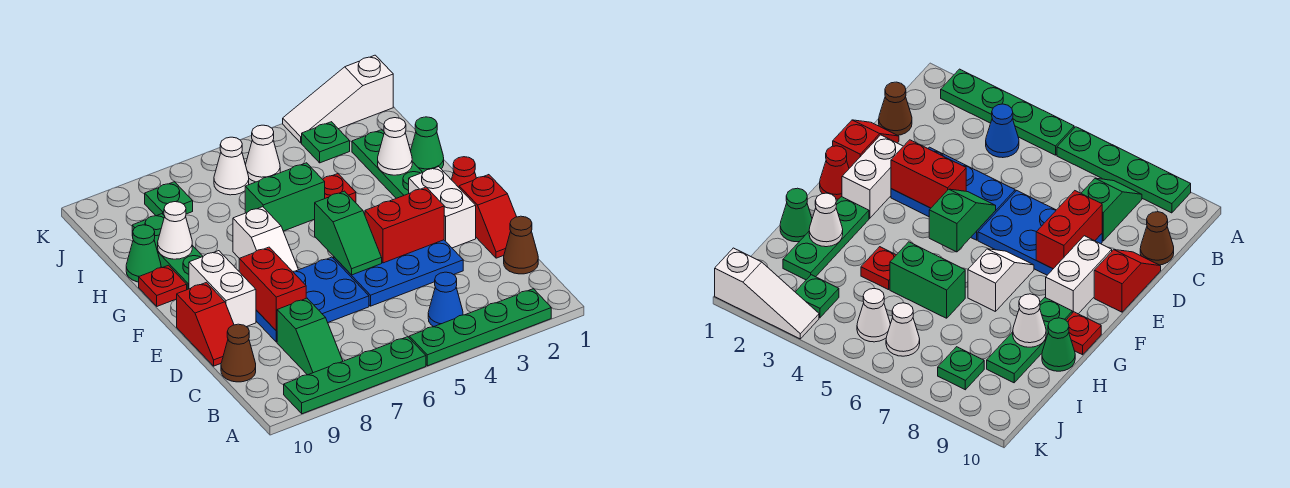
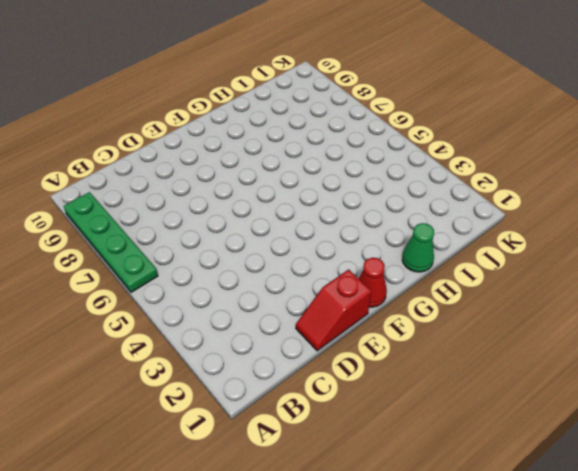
none -> green plate A2:A5 level 1
none -> blue cone B4 level 1
none -> green slope B8:C8 level 1 top C
none -> brown cone C1 level 1

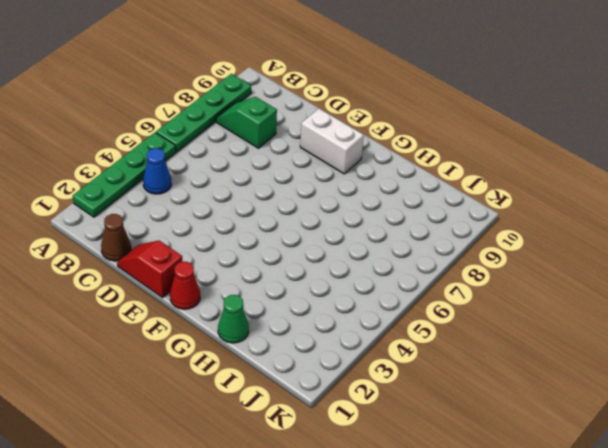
none -> brown cone C10 level 1
none -> blue plate D3:E5 level 1
none -> blue plate D6:E8 level 1
none -> red slope D10:E10 level 1 top E

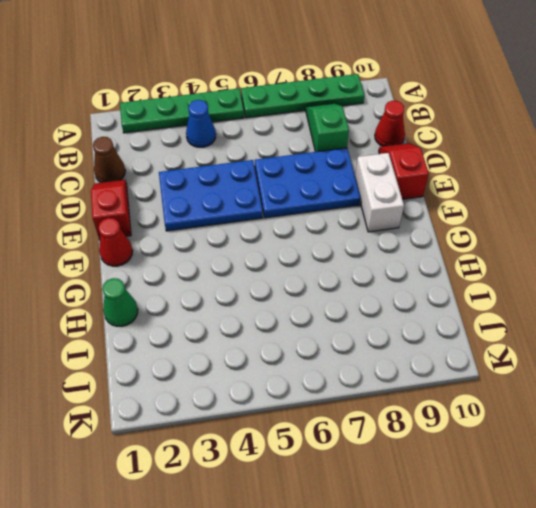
red cone C10 level 1 -> brown cone C10 level 1
none -> white brick E2:F2 level 1
none -> white slope F7:G7 level 1 top G
none -> green plate G2:I2 level 1
none -> green plate G9:I9 level 1

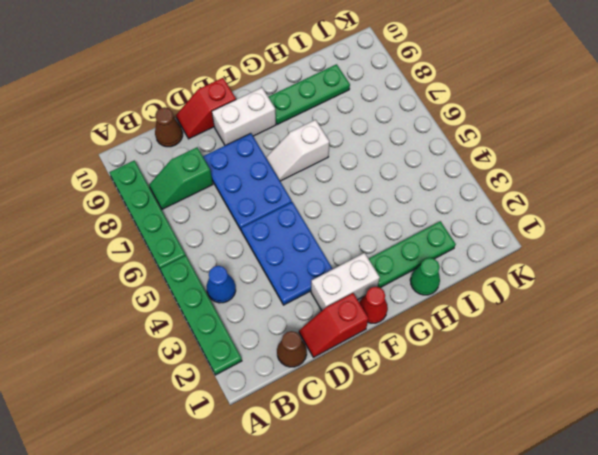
none -> red plate G10 level 1
none -> red plate H4 level 1
none -> green brick H5:H6 level 1
none -> green cone H10 level 1

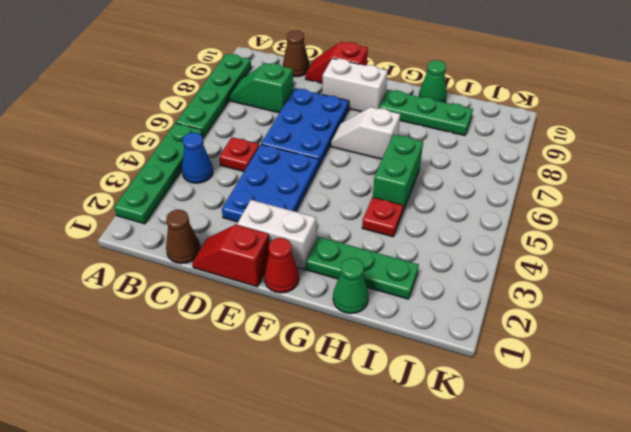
red plate C5 level 1 -> red plate G10 level 1
none -> green plate J3 level 1
none -> white cone J5 level 1
none -> white cone J6 level 1
none -> green plate J8 level 1

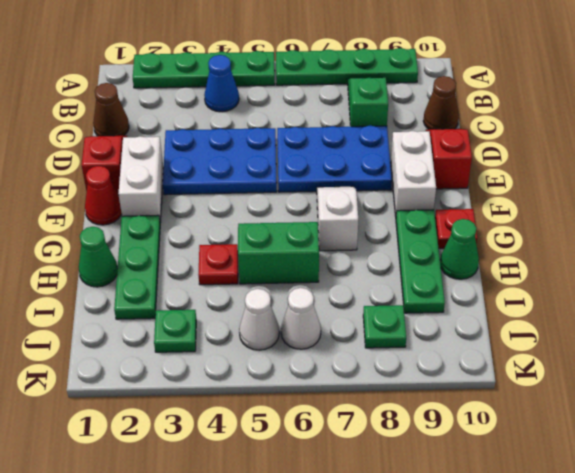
none -> white slope K1:K3 level 1 top 1
none -> red brick D8:E8 level 2
none -> red brick E3:E4 level 2
none -> green slope E5:F5 level 2 top F

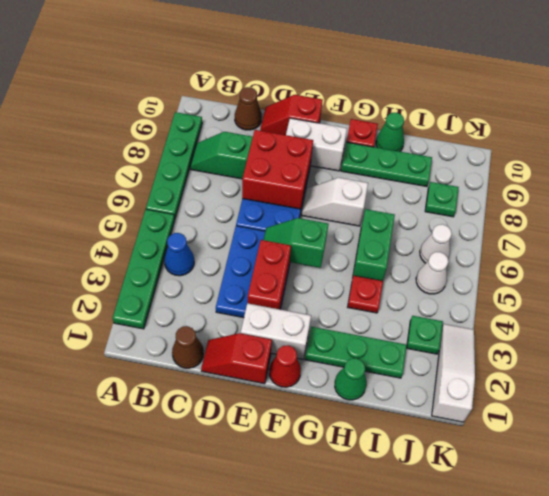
red brick D7:E8 level 2 -> red brick D8:E8 level 2
none -> white cone H2 level 2
none -> white cone H9 level 2

